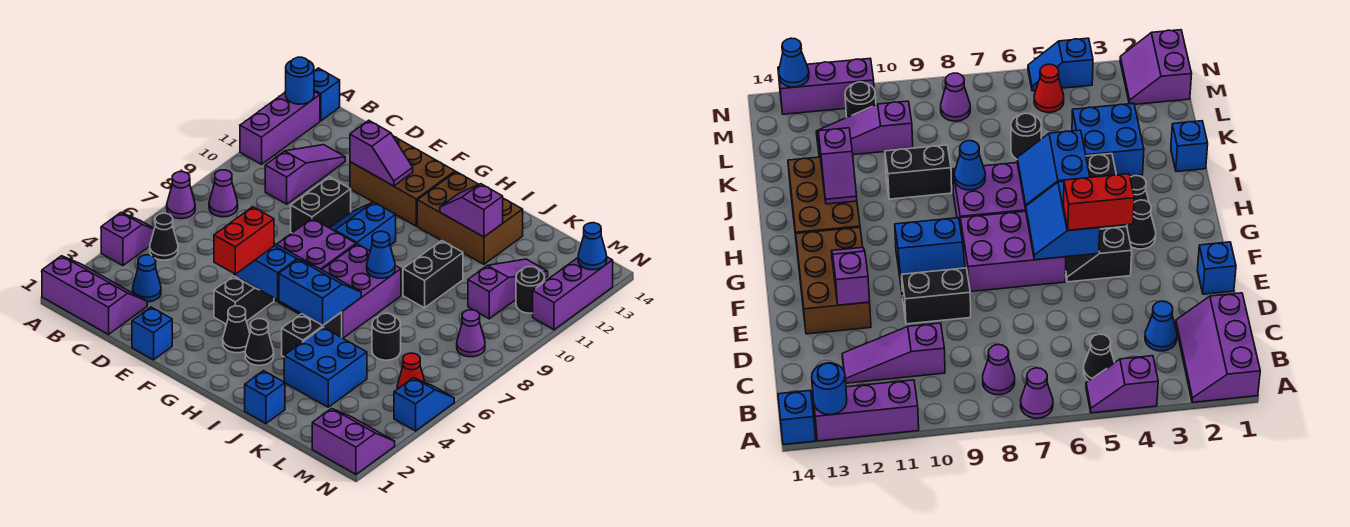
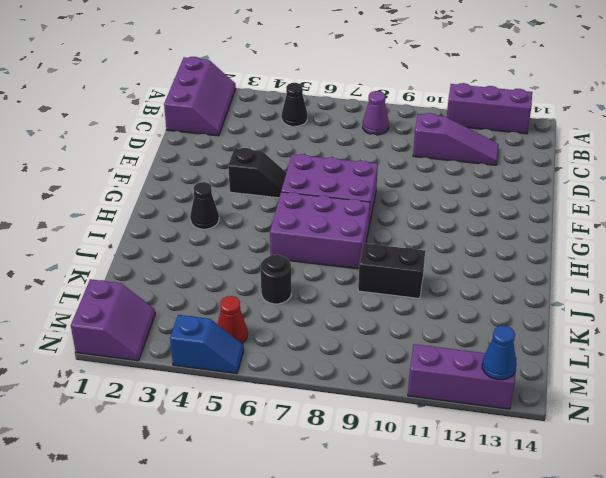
none -> purple slope A4:A5 level 1 top 4
none -> purple cone A7 level 1
none -> blue brick A14 level 1
none -> blue cone C3 level 1

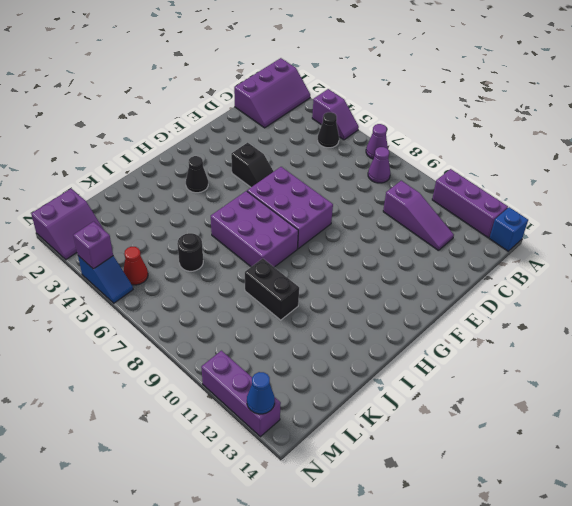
purple brick N4 level 2 -> none
none -> blue cone C3 level 1
none -> blue brick E1 level 1
none -> black brick E9:E10 level 1
none -> brown brick E12:G13 level 1

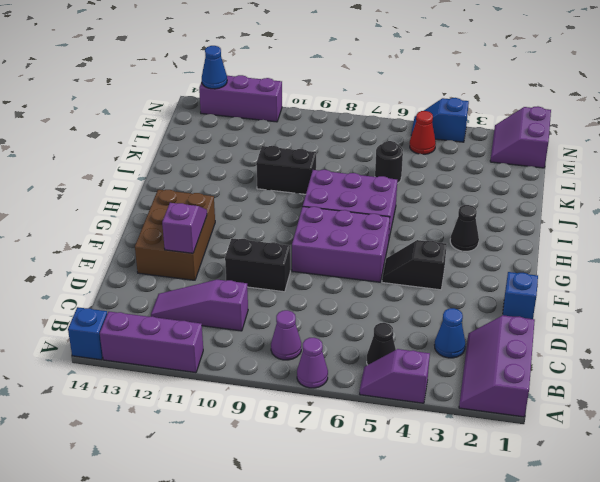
none -> blue slope F9:G10 level 1 top G
none -> black cone G3 level 1
none -> brown brick H12:J13 level 1
none -> black brick I4:I5 level 1

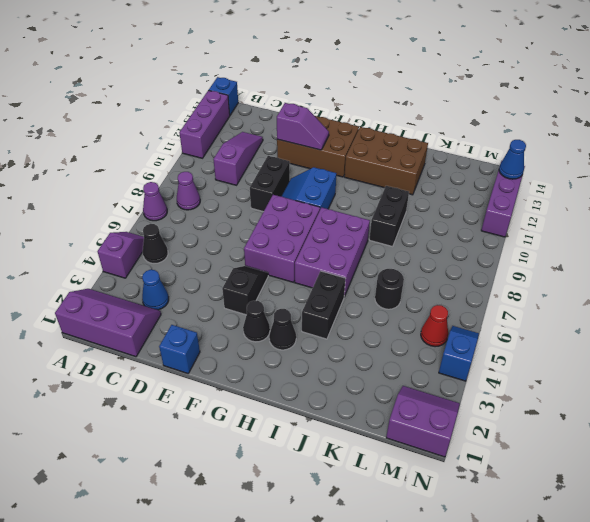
none -> blue brick J1 level 1
none -> blue brick J3:K4 level 1
none -> purple slope L10:L12 level 1 top 10
none -> purple cone M8 level 1

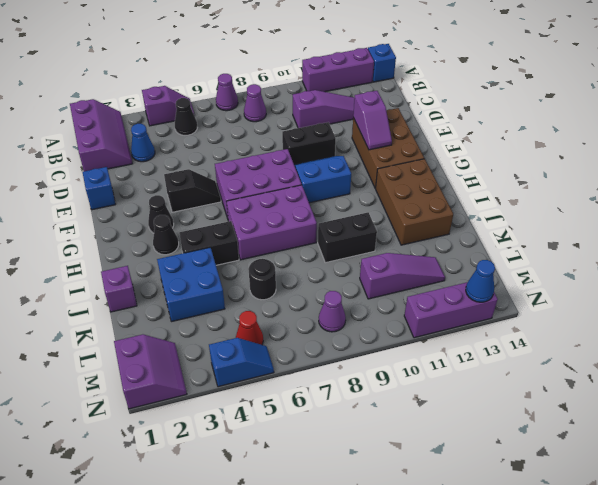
purple brick J1 level 1 -> blue brick J1 level 1
none -> black round brick M11 level 1
none -> blue round brick A13 level 2
none -> blue slope F5:G6 level 2 top 5
none -> blue slope H5:I6 level 2 top 5

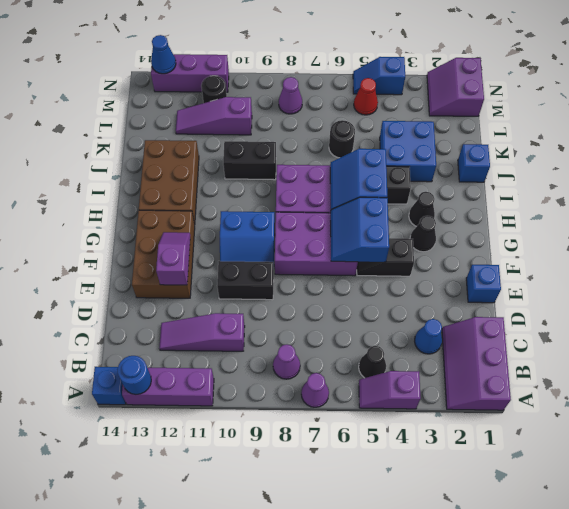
none -> blue cone I8 level 2
none -> purple slope I12:J12 level 2 top J
none -> red brick F4:F5 level 3

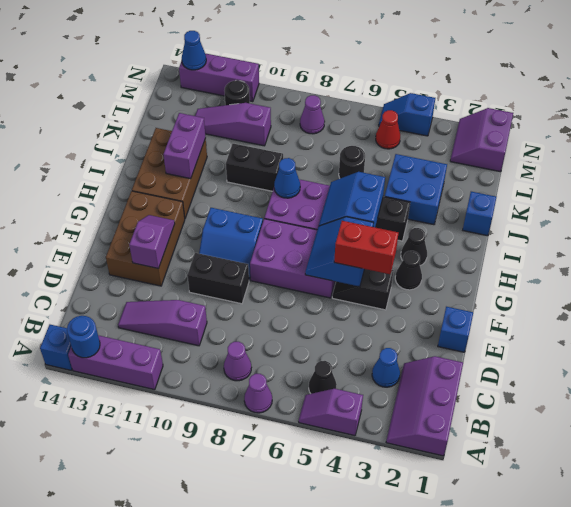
purple brick I12:J12 level 2 -> purple slope I12:J12 level 2 top J

